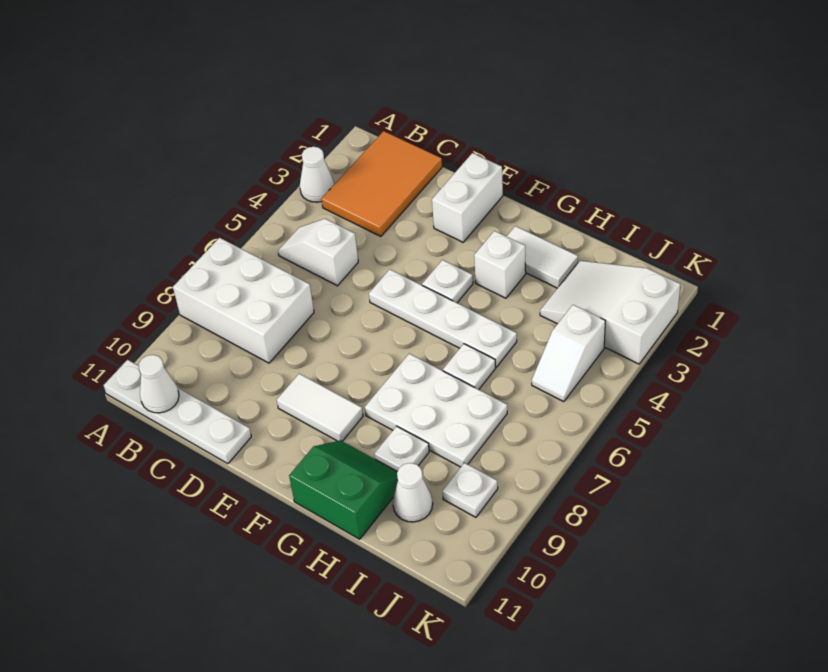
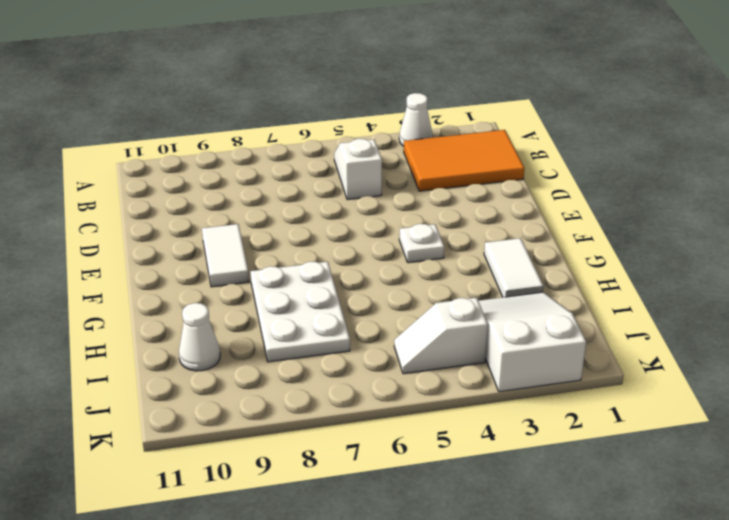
none -> white brick A7:C8 level 1
none -> white plate A11:D11 level 1
none -> white brick E1:E2 level 1

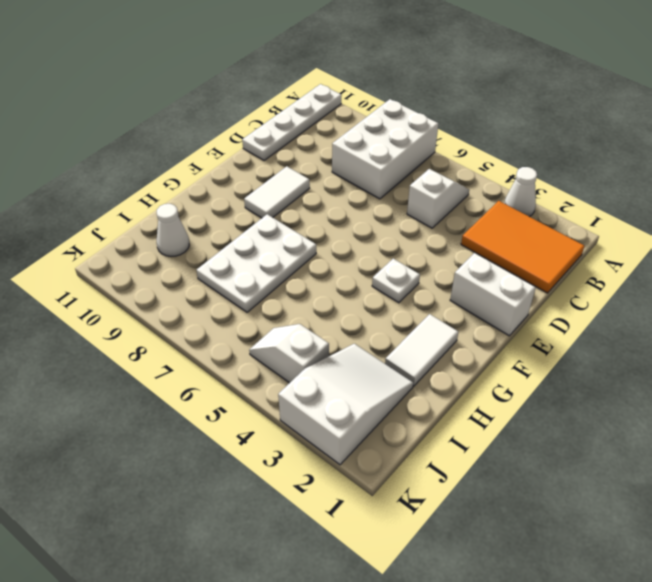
none -> white plate E5:H5 level 1
none -> white brick G3 level 1
none -> green slope G10:H11 level 1 top 11

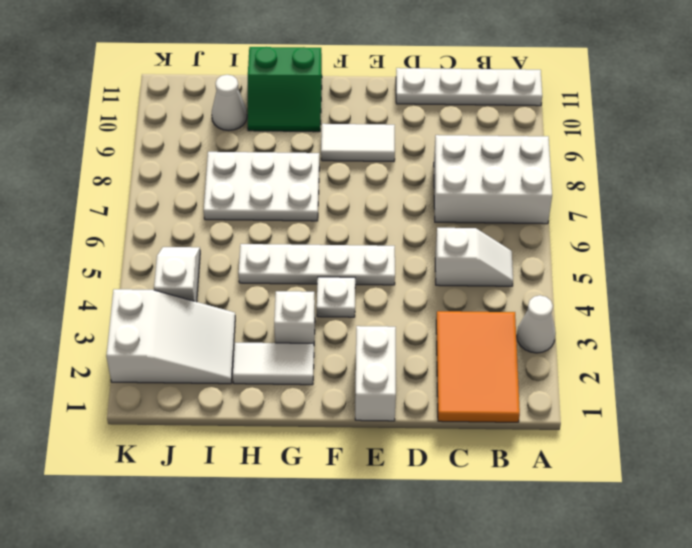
none -> white plate H6 level 1
none -> white plate H9 level 1
none -> white plate J9 level 1

